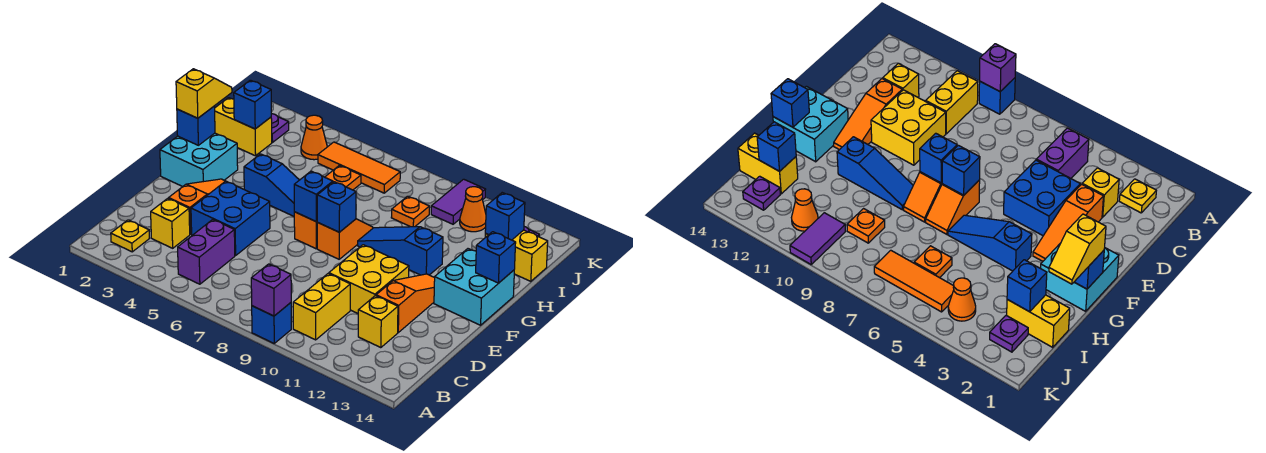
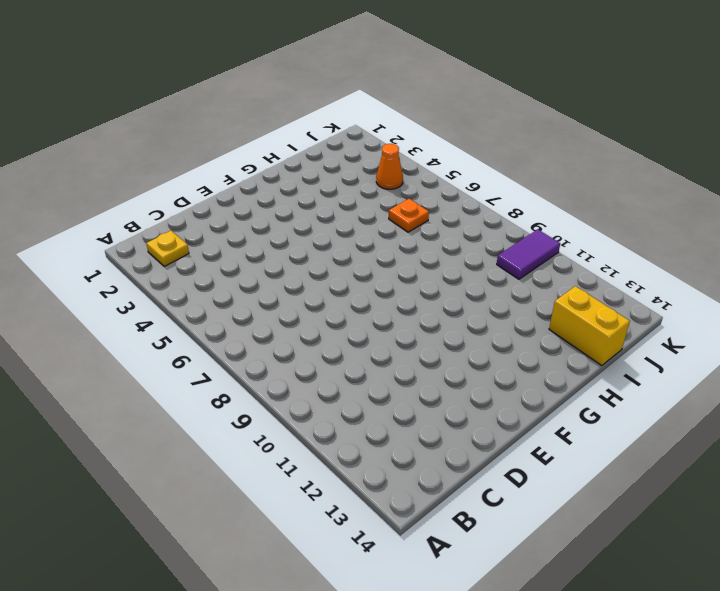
none -> blue brick A9 level 1
none -> purple brick B5:C5 level 1
none -> yellow brick B10:C10 level 1
none -> yellow brick C3 level 1

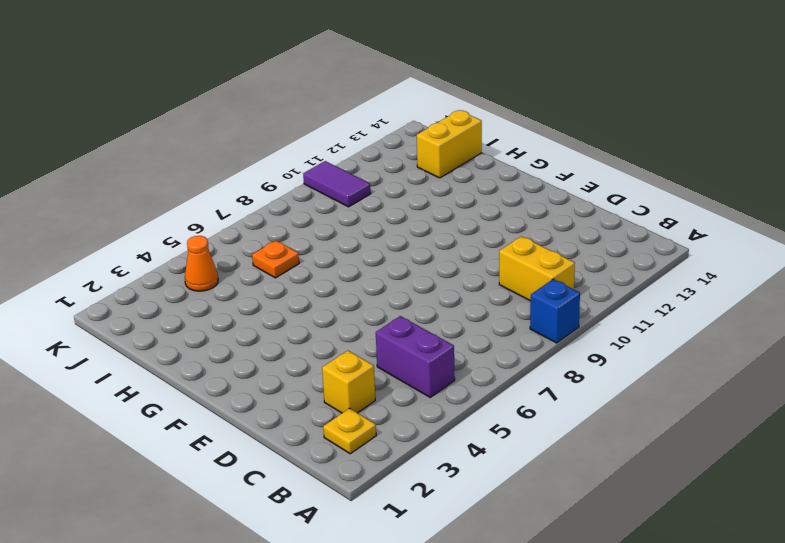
none -> yellow brick C12 level 1
none -> orange slope D3:F3 level 1 top D
none -> blue brick D4:E5 level 1
none -> yellow brick D10:E11 level 1

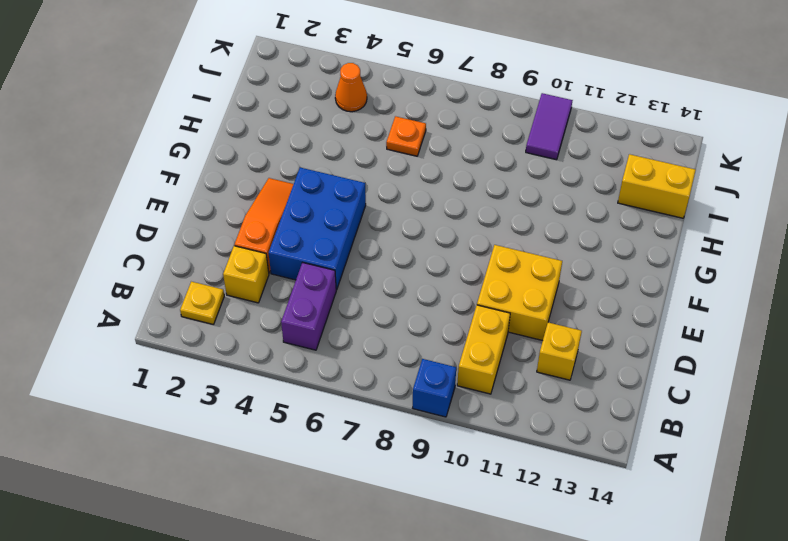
blue brick D4:F5 level 1 -> blue brick D4:E5 level 1
none -> orange slope D12:F12 level 1 top D
none -> cyan brick F1:G2 level 1
none -> orange slope F7:G7 level 1 top F
none -> orange slope F8:G8 level 1 top F

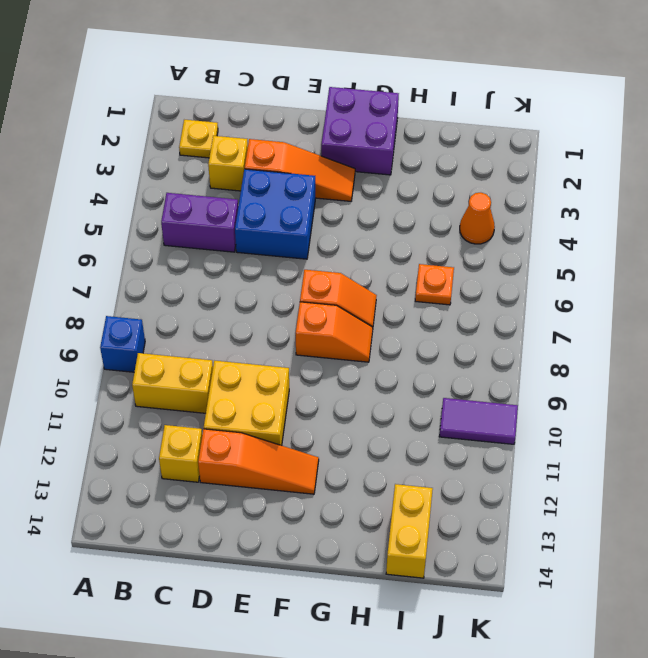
purple brick F1:G2 level 1 -> cyan brick F1:G2 level 1
none -> cyan brick F13:G14 level 1
none -> blue slope G4:G6 level 1 top 4
none -> blue slope G9:G11 level 1 top 11
none -> yellow brick I1:I2 level 1

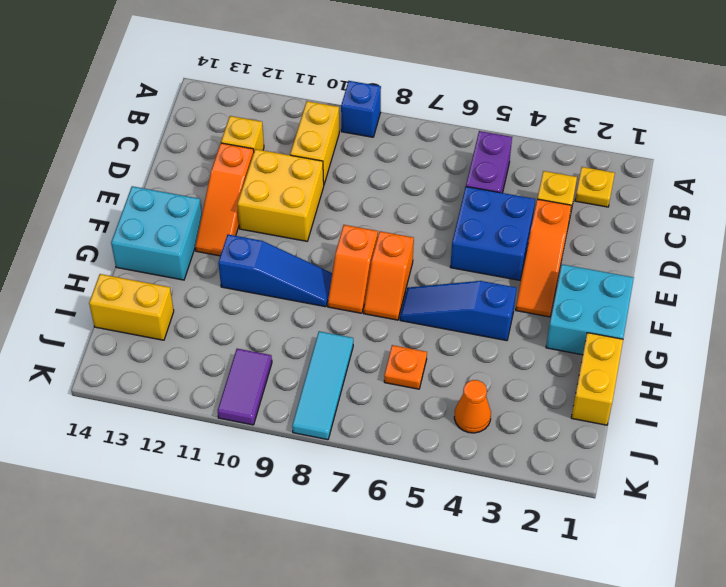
yellow brick H1:I1 level 1 -> yellow brick I1:I2 level 1
cyan tile I8:K8 level 1 -> none
none -> orange plate I9 level 1
none -> purple plate J2 level 1
none -> orange tile J5:J7 level 1
none -> orange cone J11 level 1

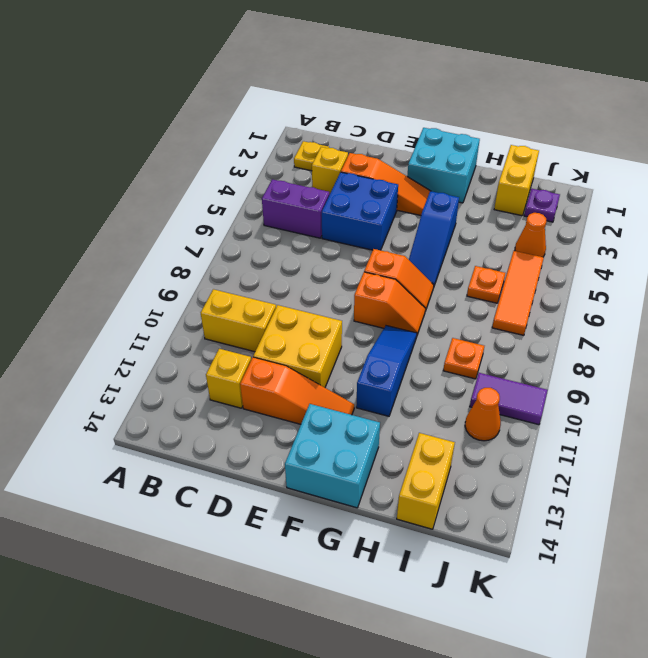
none -> blue brick A9 level 1
none -> purple plate J13 level 1
none -> purple brick A9 level 2
none -> blue brick F7 level 2

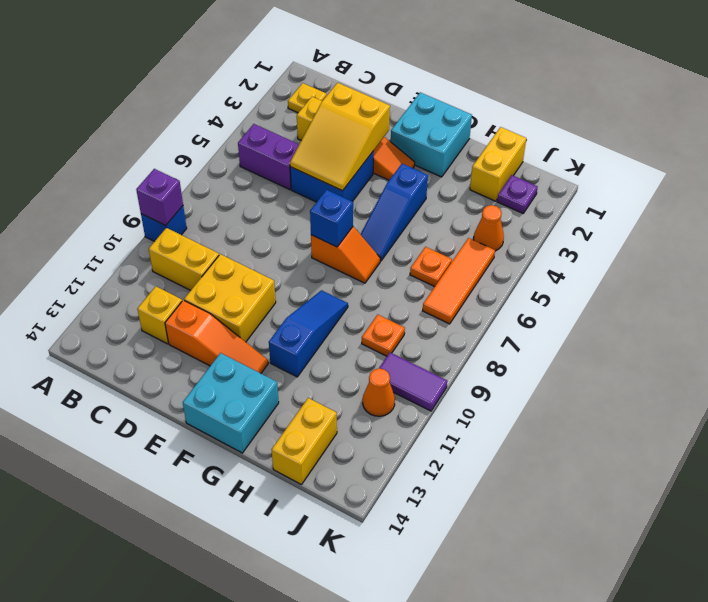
yellow slope D3:E5 level 2 top 3 -> none
none -> orange slope F8:G8 level 1 top F
none -> purple plate J13 level 1
none -> blue brick F8 level 2
none -> blue brick G1 level 2

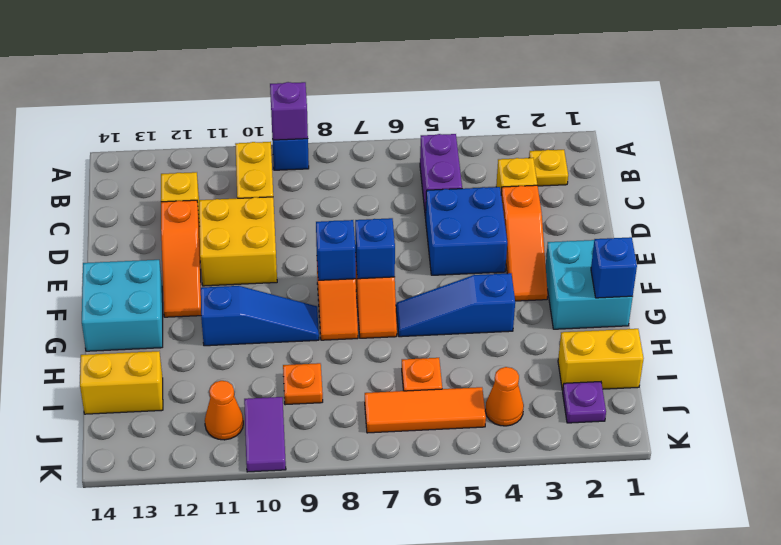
none -> purple plate J13 level 1
none -> blue brick G14 level 2
none -> blue brick I2 level 2
none -> blue brick I13 level 2

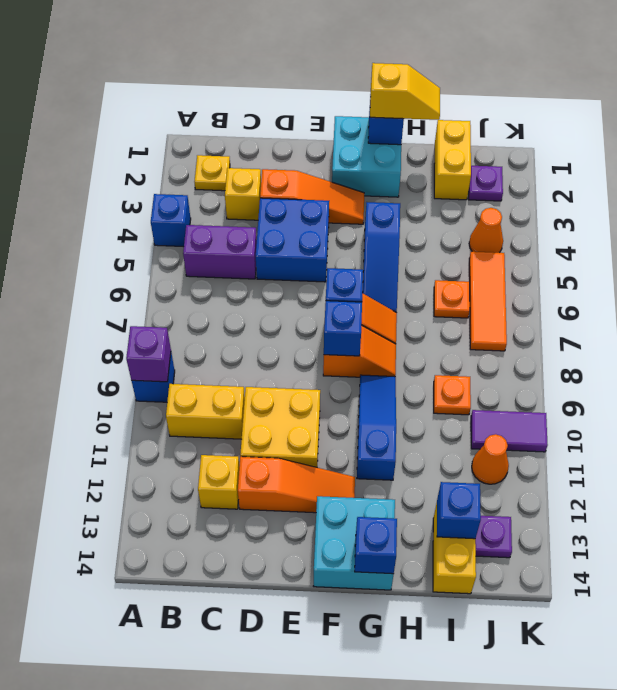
blue brick A4 level 1 -> blue brick I2 level 2

